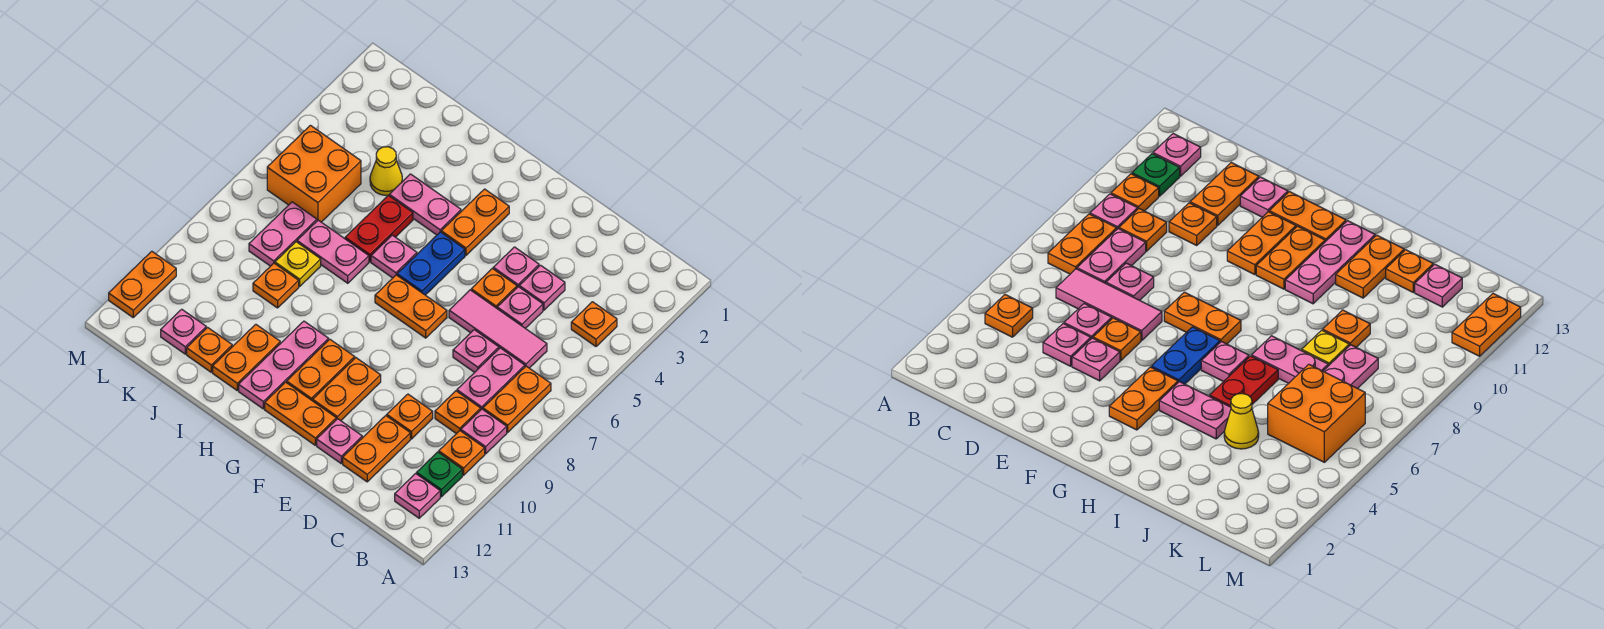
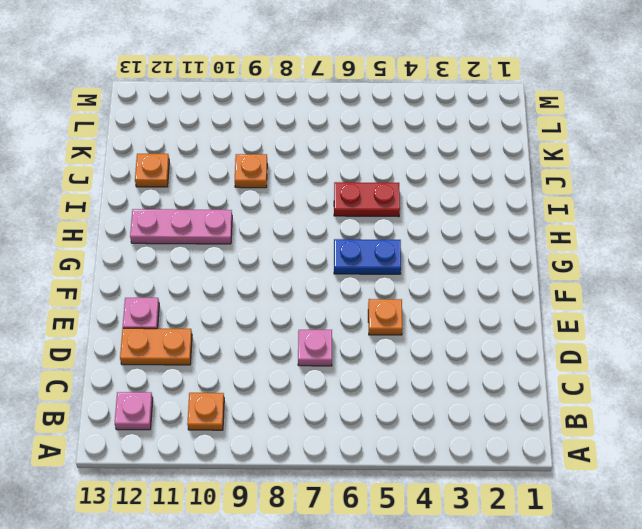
none -> orange plate B4 level 1
none -> orange plate B7:B8 level 1
none -> pink plate B9 level 1
none -> green plate B11 level 1

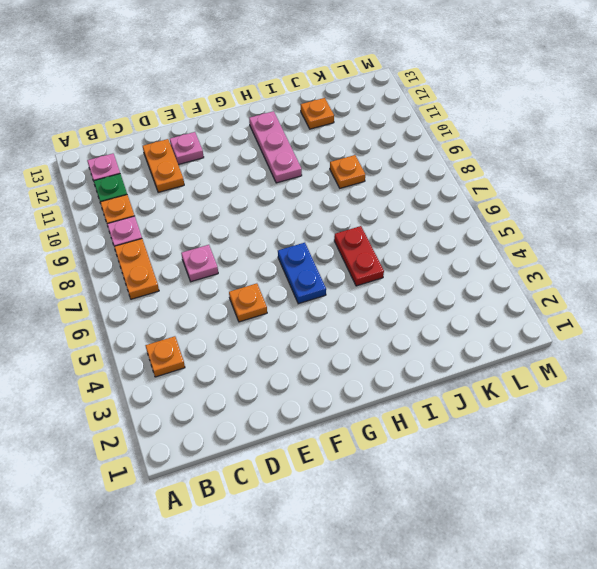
none -> pink tile C6:E6 level 1
none -> pink plate C7:C8 level 1
none -> orange plate C9 level 1
none -> pink plate D4 level 1

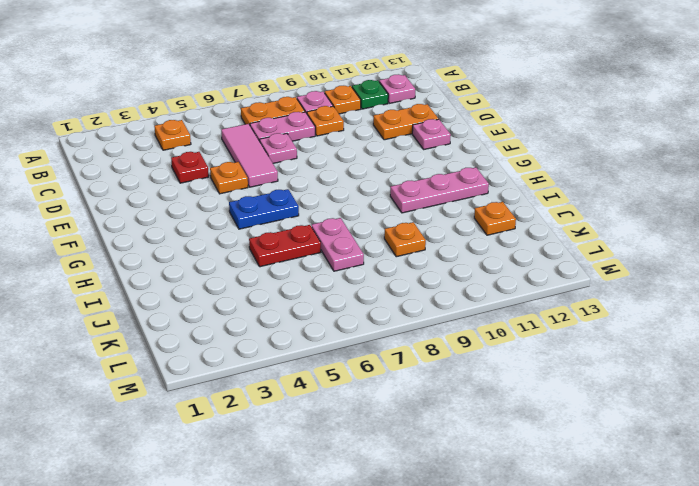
red plate D4 level 1 -> pink plate D4 level 1
none -> pink plate D5 level 1
none -> orange plate D10 level 1
none -> pink plate E4 level 1
none -> orange plate F7:G7 level 1

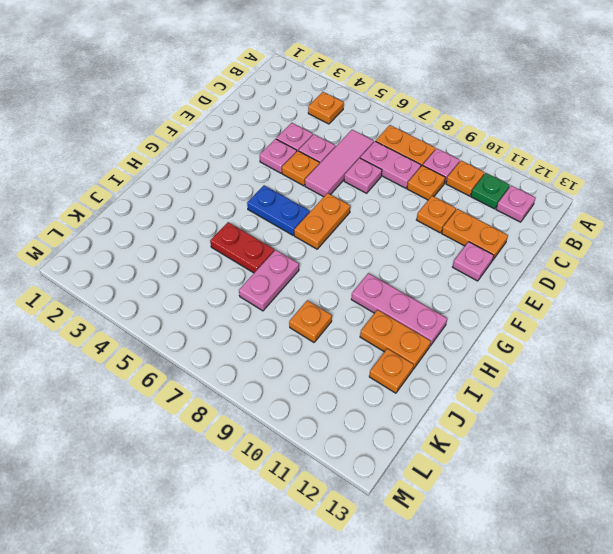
none -> orange plate F10:F11 level 1
none -> orange plate F12:G12 level 1
none -> orange plate G3:G4 level 1
none -> orange plate G10:G11 level 1

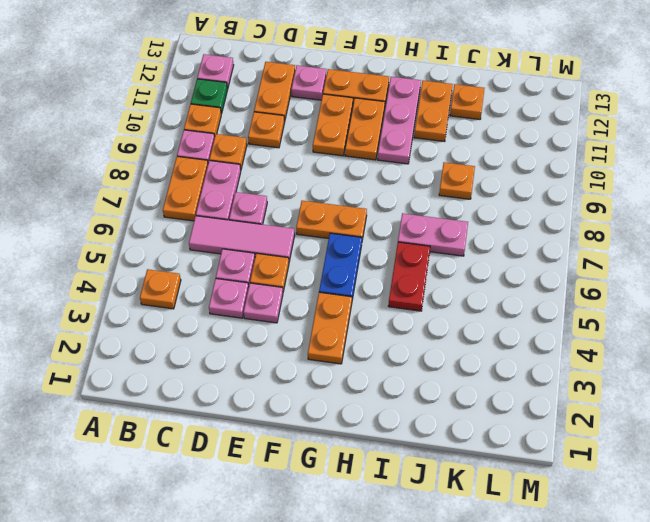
none -> pink plate H4:I4 level 1
none -> pink plate H6 level 1
none -> yellow cone J4 level 1
none -> yellow plate J8 level 1

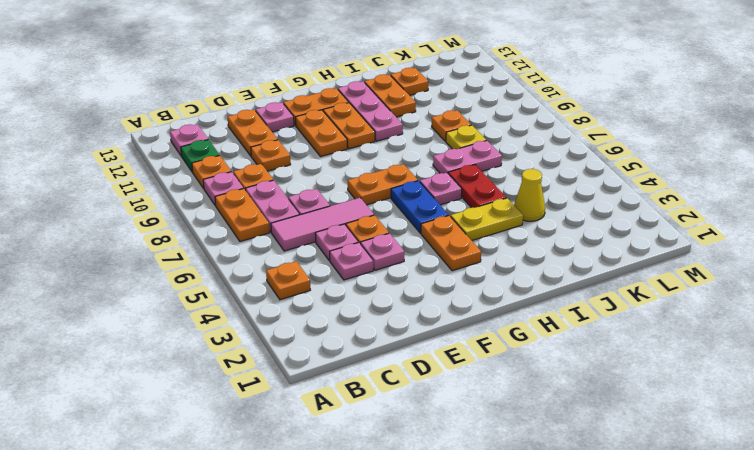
yellow plate H4:I4 level 1 -> pink plate H4:I4 level 1
none -> orange brick K5:L6 level 1
none -> pink plate K7:K8 level 1
none -> pink plate K12 level 1
none -> orange plate M11:M12 level 1

